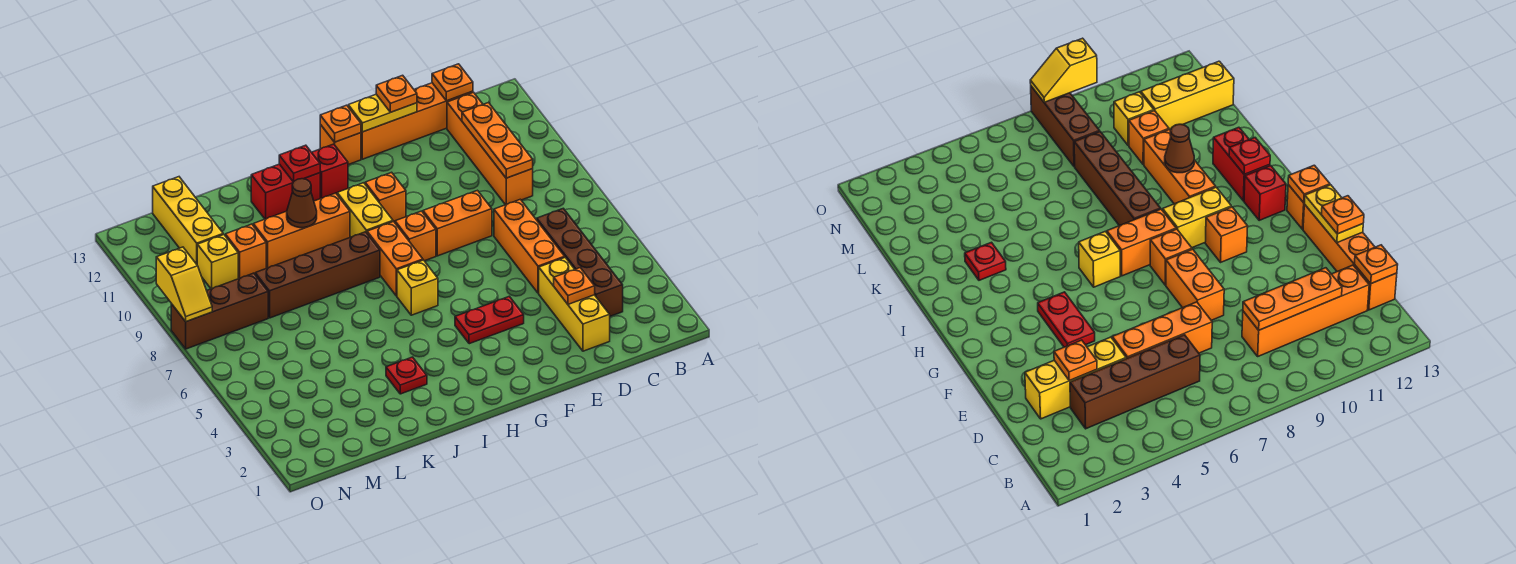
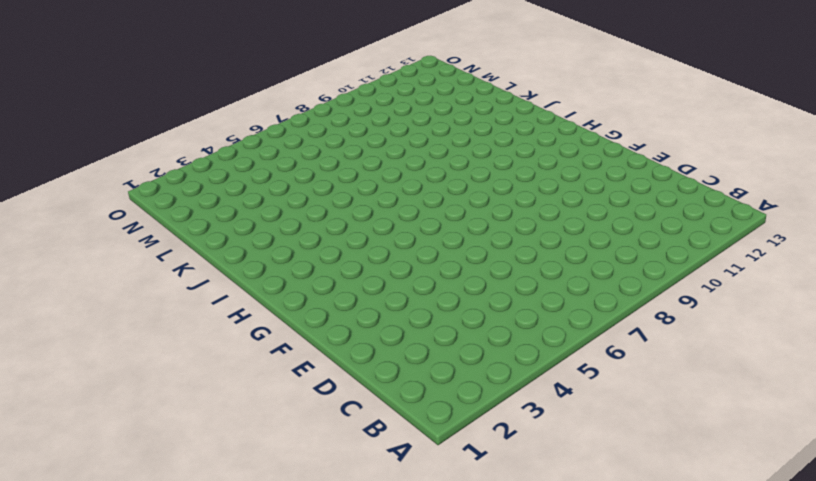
none -> brown brick C3:C6 level 1
none -> orange brick C9:C12 level 1
none -> orange brick C13:F13 level 1
none -> yellow brick D2:D4 level 1

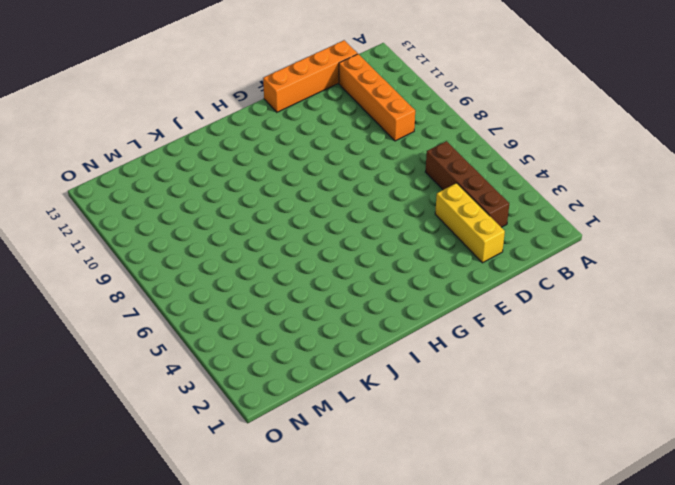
none -> orange brick D5:D7 level 1
none -> orange brick E8:F8 level 1
none -> red plate F4:G4 level 1
none -> orange brick G8 level 1

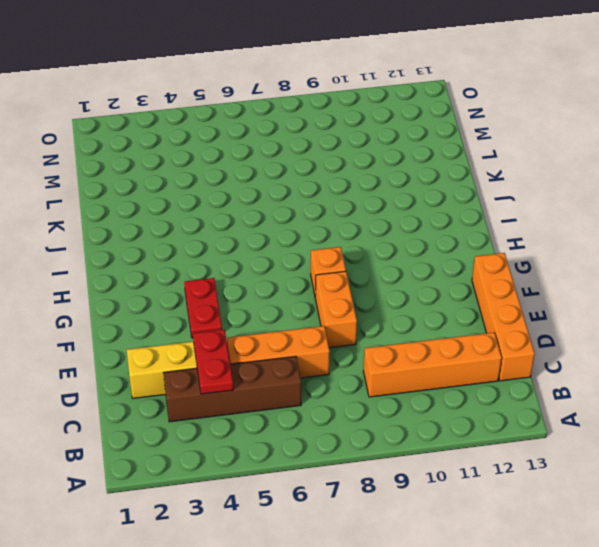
red plate C4:D4 level 2 -> none
none -> orange brick G10 level 1
none -> orange brick G13 level 1
none -> yellow brick H6 level 1
none -> orange brick H7:H8 level 1

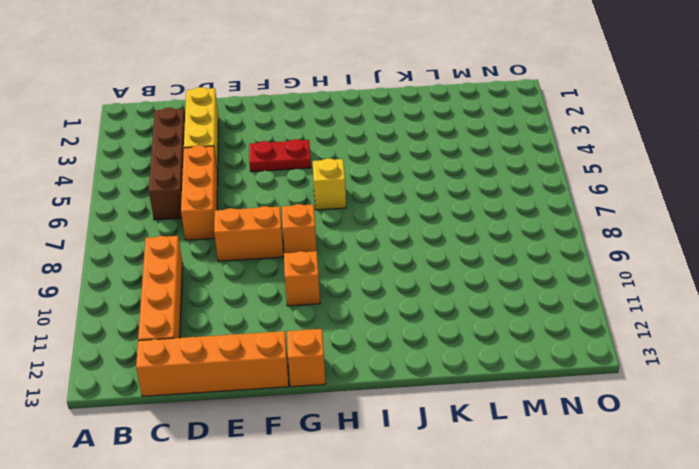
none -> orange brick H7:H8 level 1
none -> yellow brick H9:H10 level 1
none -> red brick H12 level 1
none -> brown brick I8:L8 level 1

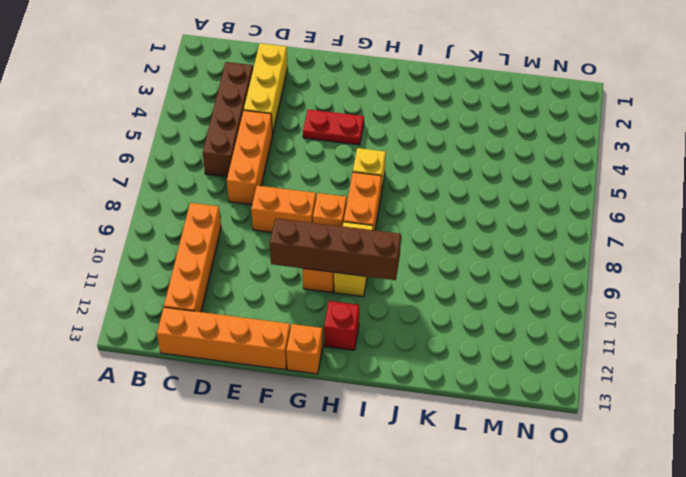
brown brick F10:I10 level 2 -> brown brick I8:L8 level 1
none -> orange brick I10:K10 level 1
none -> red brick I12:J12 level 1
none -> red plate J3 level 1
none -> orange brick L10 level 1

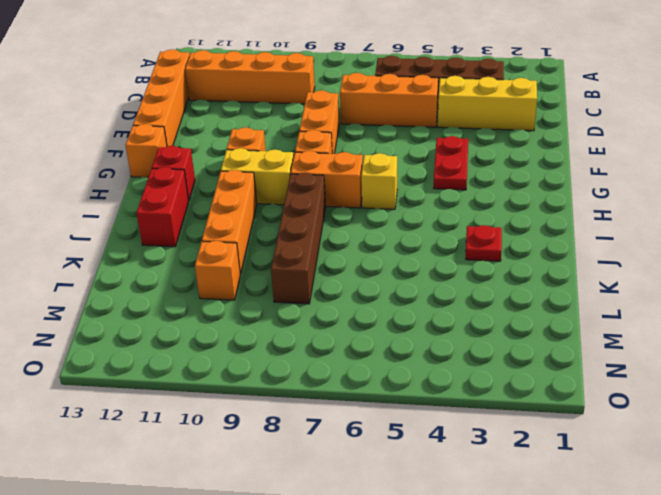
none -> brown brick M8:O8 level 1
none -> yellow brick M10 level 1
none -> yellow brick M11:M13 level 1
none -> orange plate C9:C11 level 2

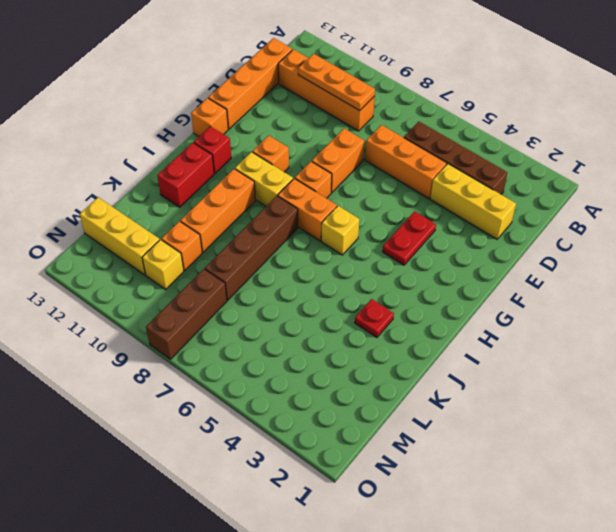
none -> orange plate C13 level 2
none -> orange plate D3 level 2
none -> yellow plate E13:F13 level 2
none -> orange plate G13 level 2

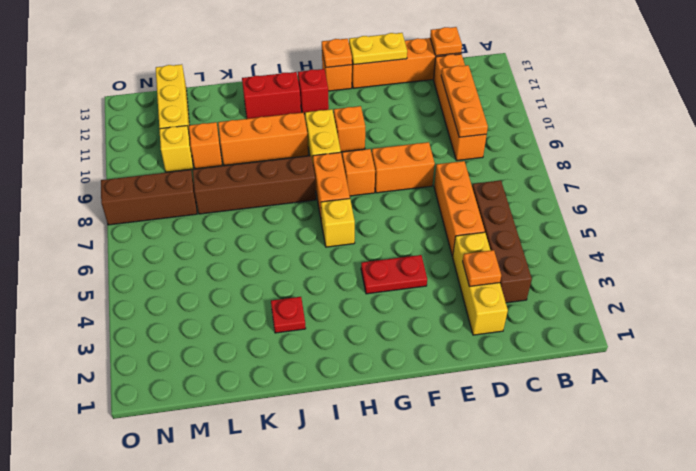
none -> red plate I12 level 2
none -> brown cone J10 level 2
none -> yellow slope O8:O9 level 2 top 9
none -> orange plate E13 level 3

